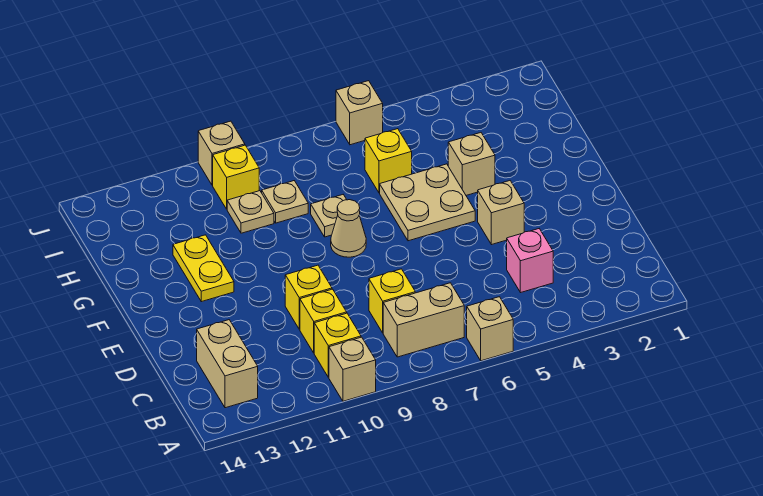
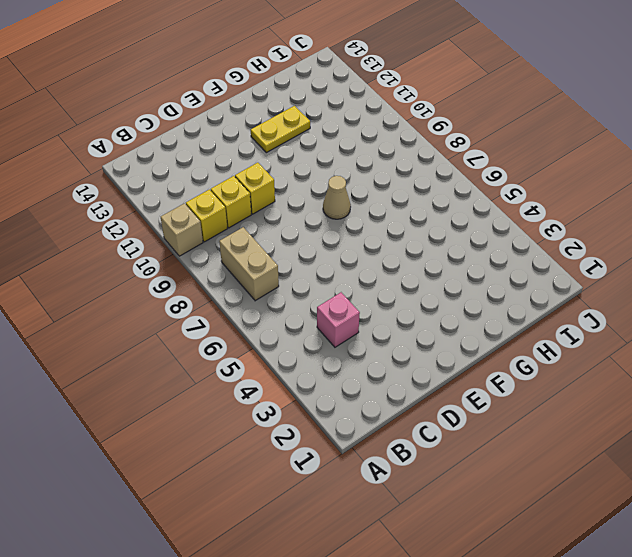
none -> tan brick A6 level 1
none -> tan brick B13:C13 level 1
none -> yellow brick C8 level 1

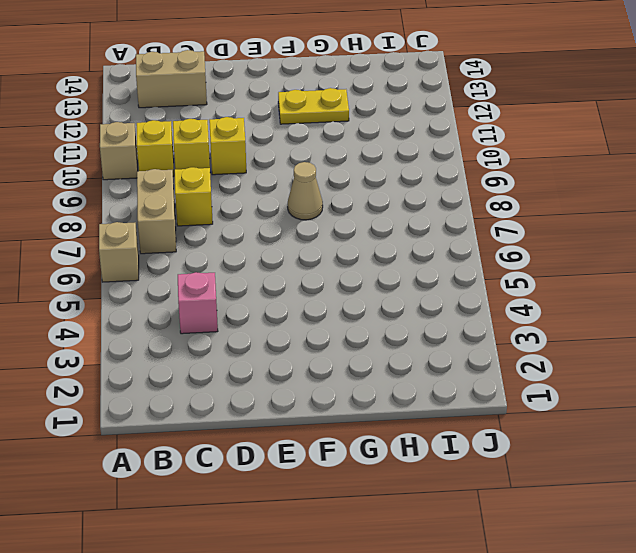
none -> tan brick E4 level 1
none -> tan plate F5:G6 level 1
none -> tan brick G4 level 1

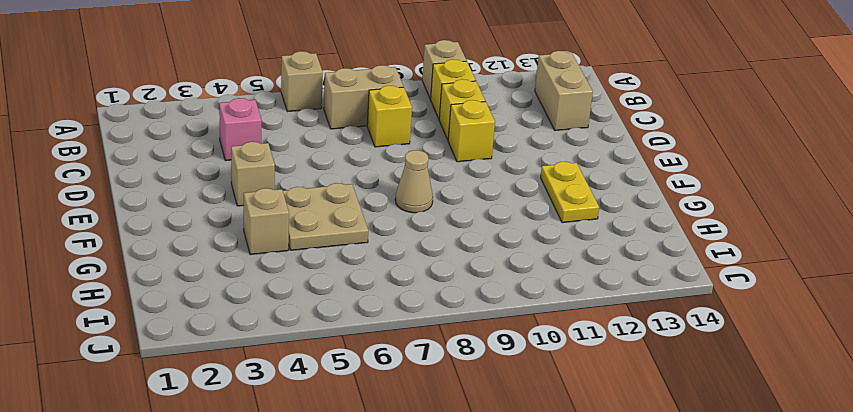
none -> tan plate G8 level 1
none -> yellow brick H6 level 1
none -> tan plate H9 level 1

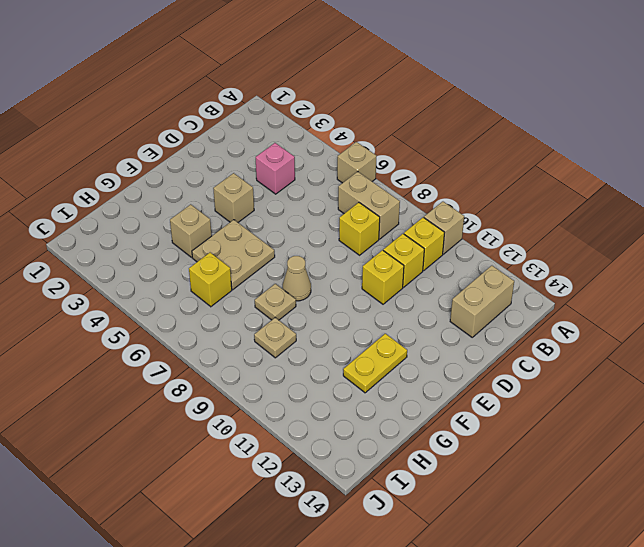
none -> tan plate H10 level 1
none -> yellow brick I10 level 1
none -> tan brick J6 level 1

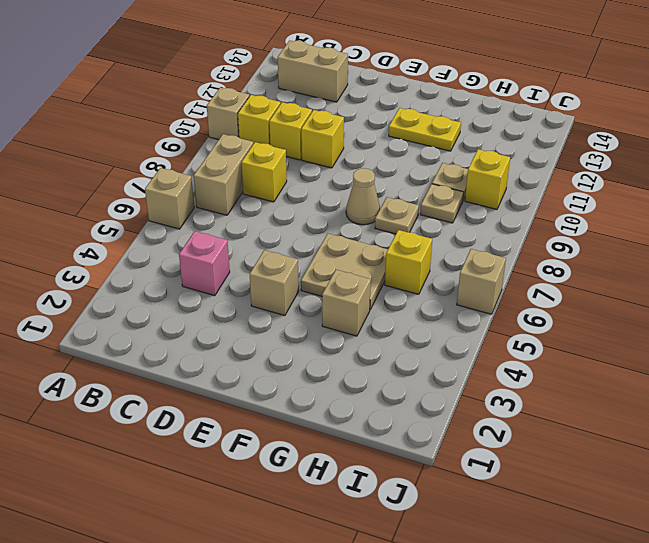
none -> tan brick J10 level 1

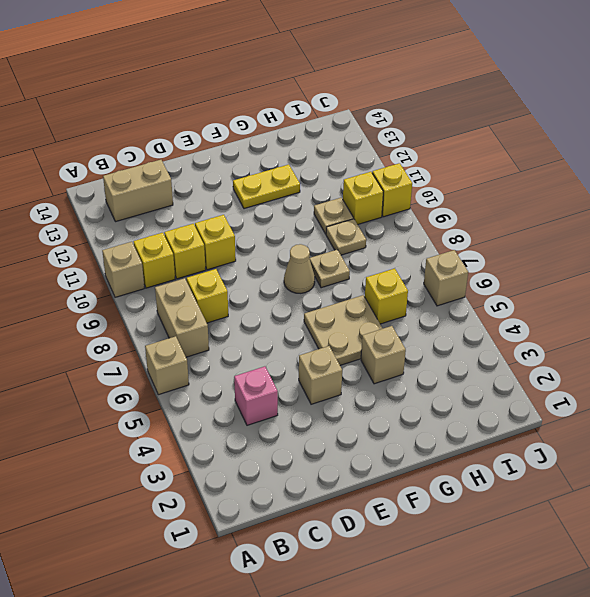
yellow brick J10 level 1 -> tan brick J10 level 1

